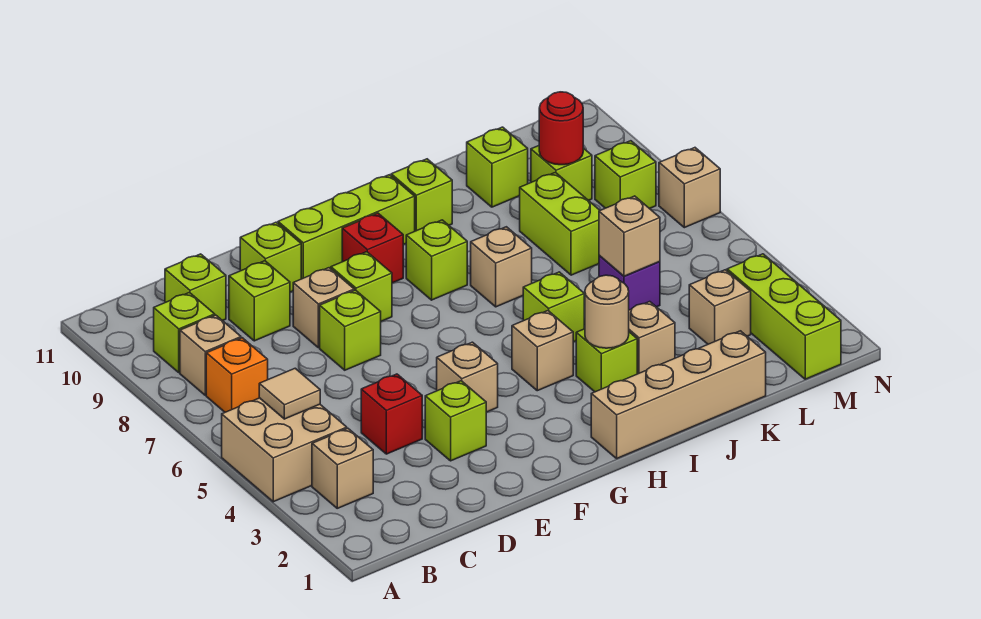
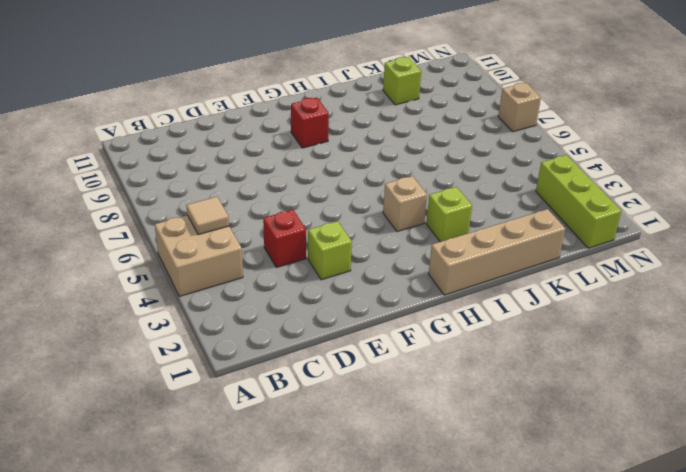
none -> tan brick B3 level 1
none -> orange brick B7 level 1
none -> tan brick B8 level 1
none -> lime brick B9 level 1

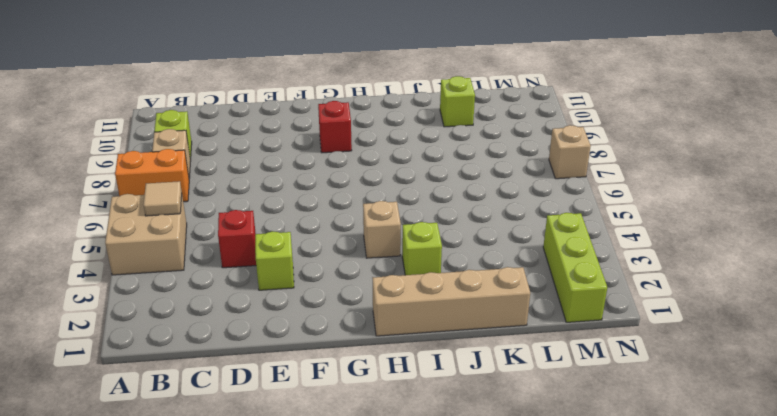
orange brick A7:B7 level 1 -> orange brick B7 level 1
none -> tan brick B3 level 1
none -> lime brick C10 level 1
none -> lime brick D9 level 1
none -> lime brick E7 level 1

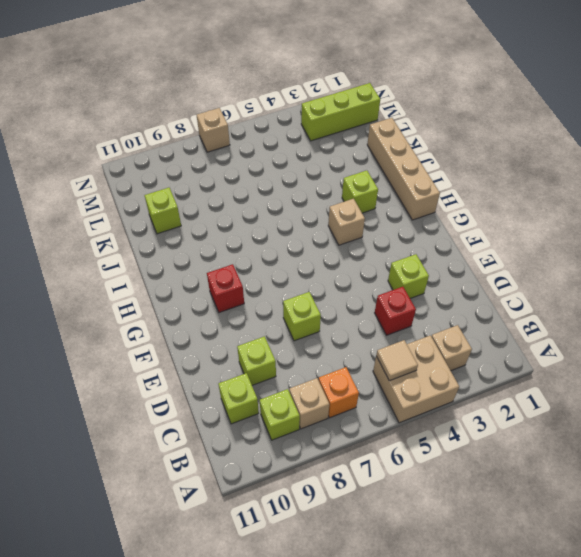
none -> tan brick E8 level 1
none -> lime brick E10 level 1
none -> tan brick F4 level 1
none -> lime brick F8 level 1

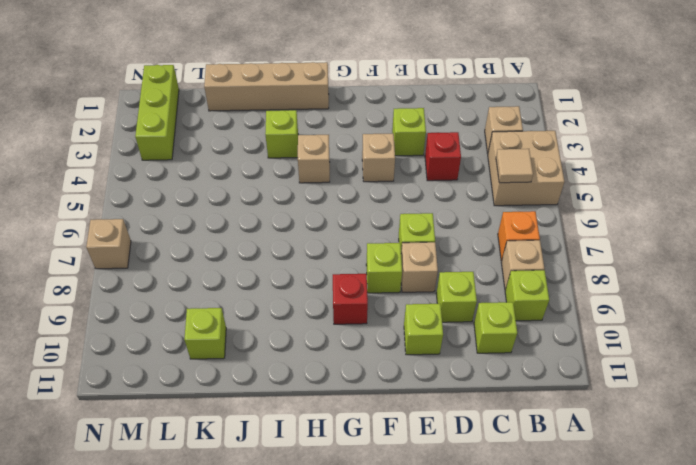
none -> lime brick F10:H10 level 1
none -> lime brick H8 level 1
none -> lime brick I5 level 1
none -> tan brick I7 level 1

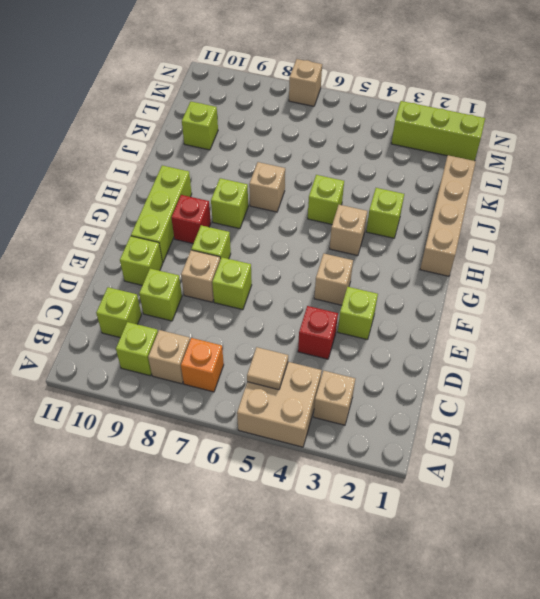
none -> lime brick I10 level 1
none -> tan brick J3 level 1
none -> purple brick K5 level 1
none -> lime brick K7:K8 level 1

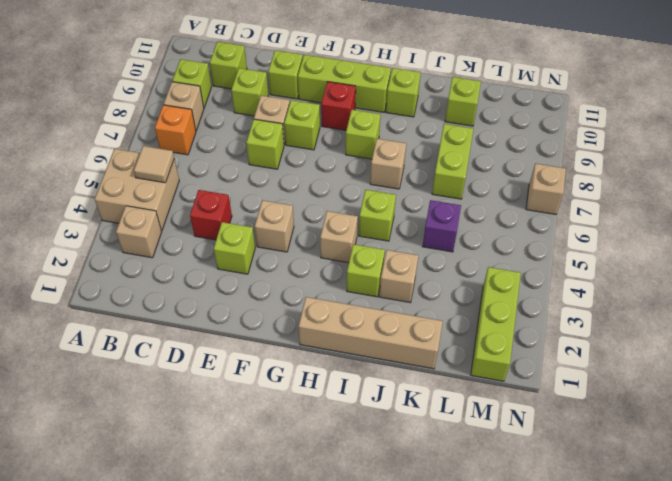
none -> tan brick L3 level 1
none -> lime brick L9 level 1
none -> lime brick M8 level 1
none -> tan round brick I3 level 2

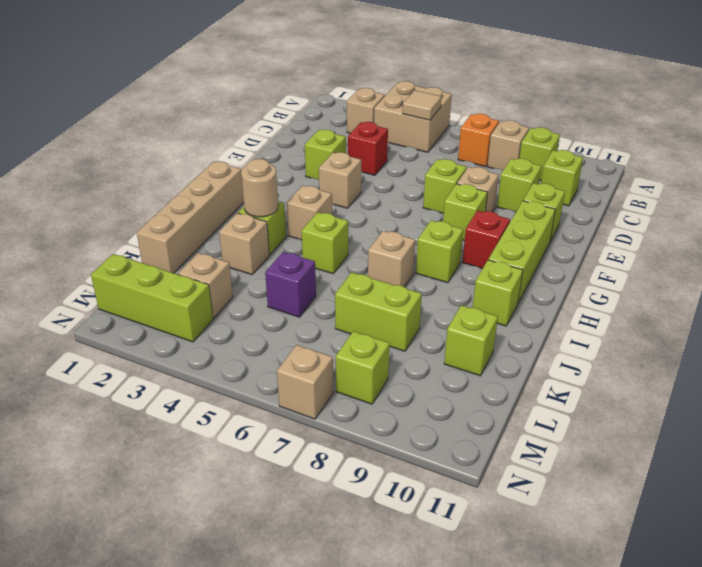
none -> lime brick L9 level 1
none -> tan brick K5 level 2
none -> red round brick L9 level 2

